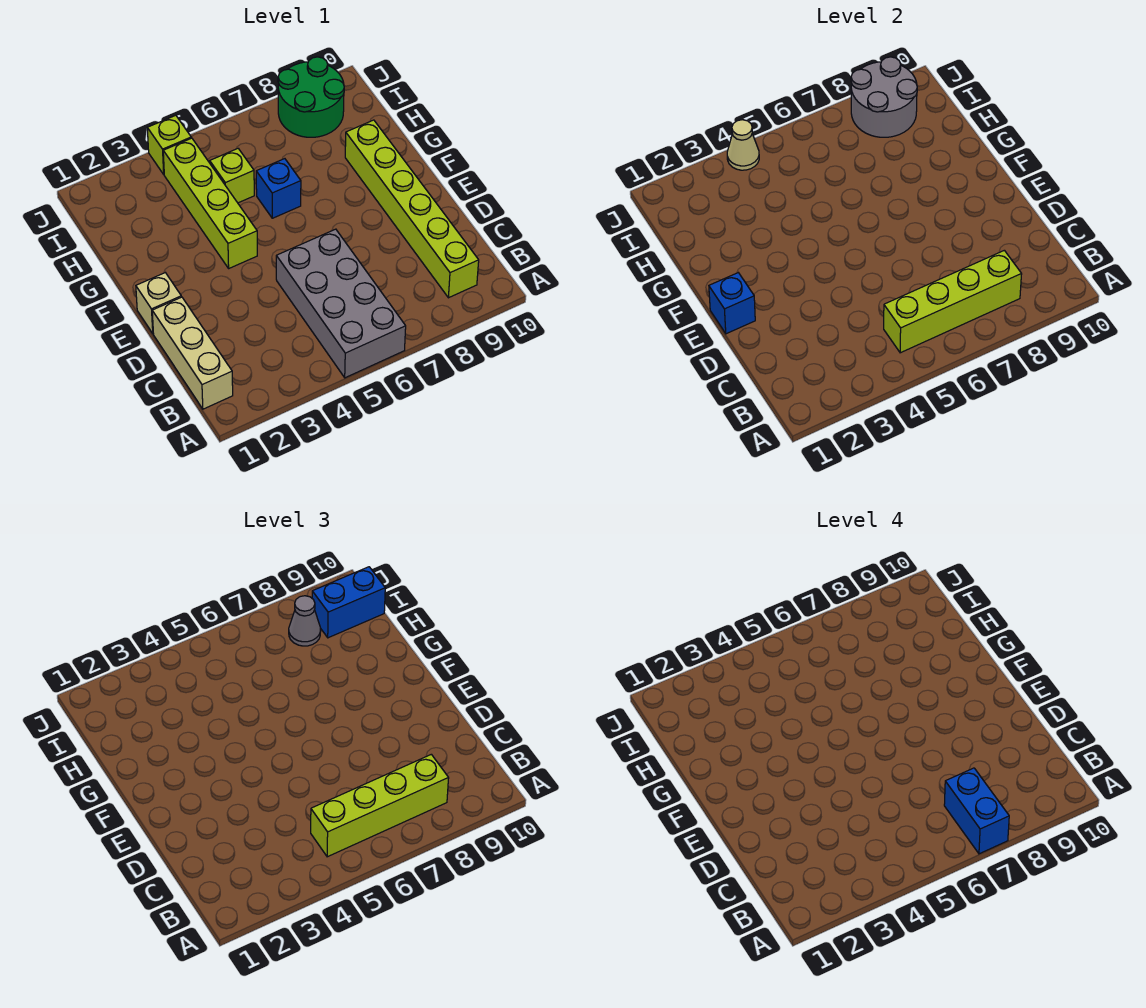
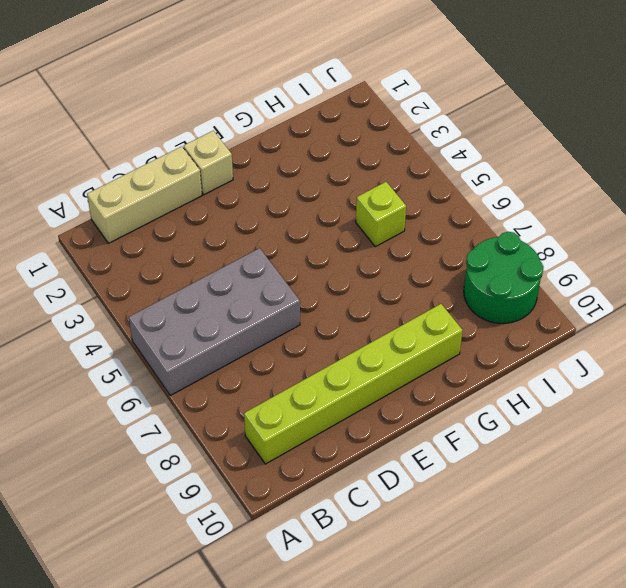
none -> lime brick F4:I4 level 1
none -> blue brick G6 level 1
none -> lime brick J4 level 1

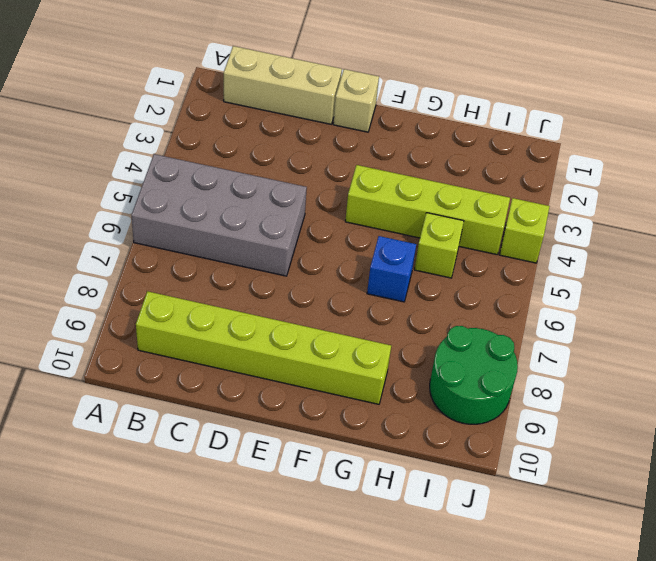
none -> lime brick B5:B8 level 2
none -> blue brick E1 level 2
none -> grey round brick I8:J9 level 2

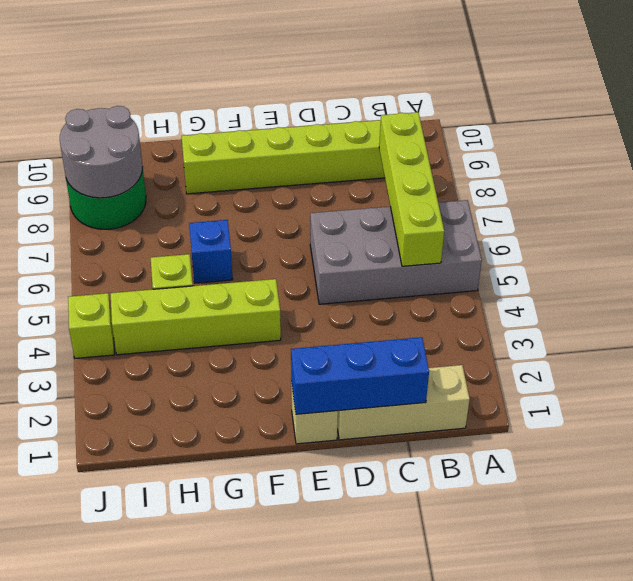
blue brick C1:E1 level 2 -> blue brick E1 level 2
none -> tan cone J4 level 2
none -> lime brick B5:B8 level 3
none -> grey cone I8 level 3

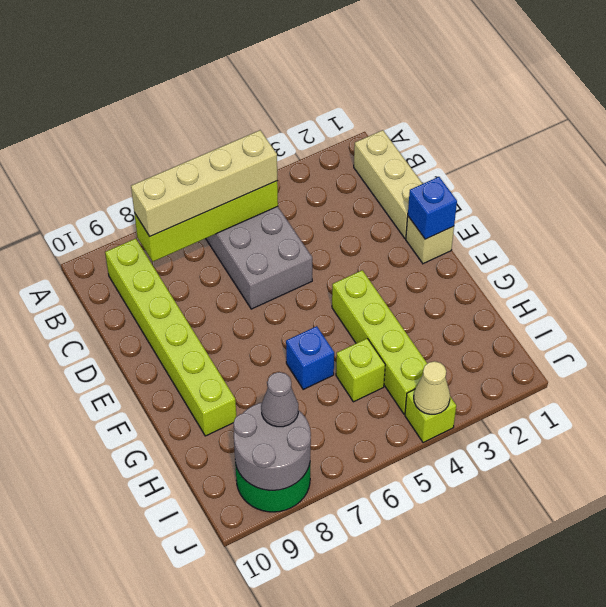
tan brick B5:B8 level 3 -> lime brick B5:B8 level 3
none -> blue brick I9:I10 level 3
none -> blue brick A7:B7 level 4

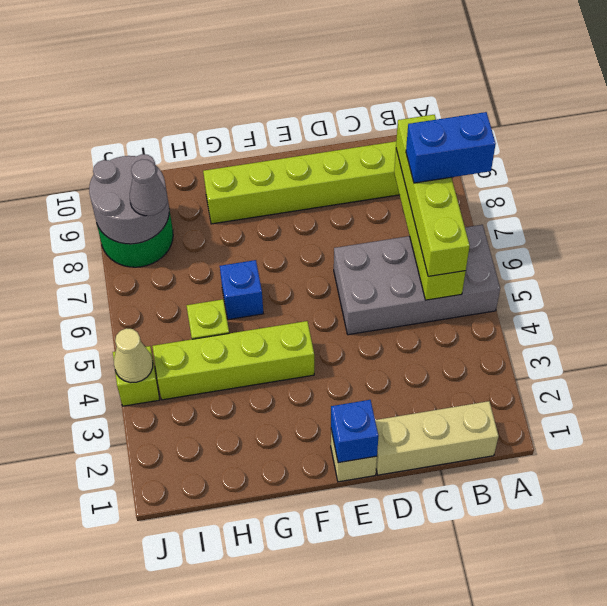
none -> blue brick I9:I10 level 3

